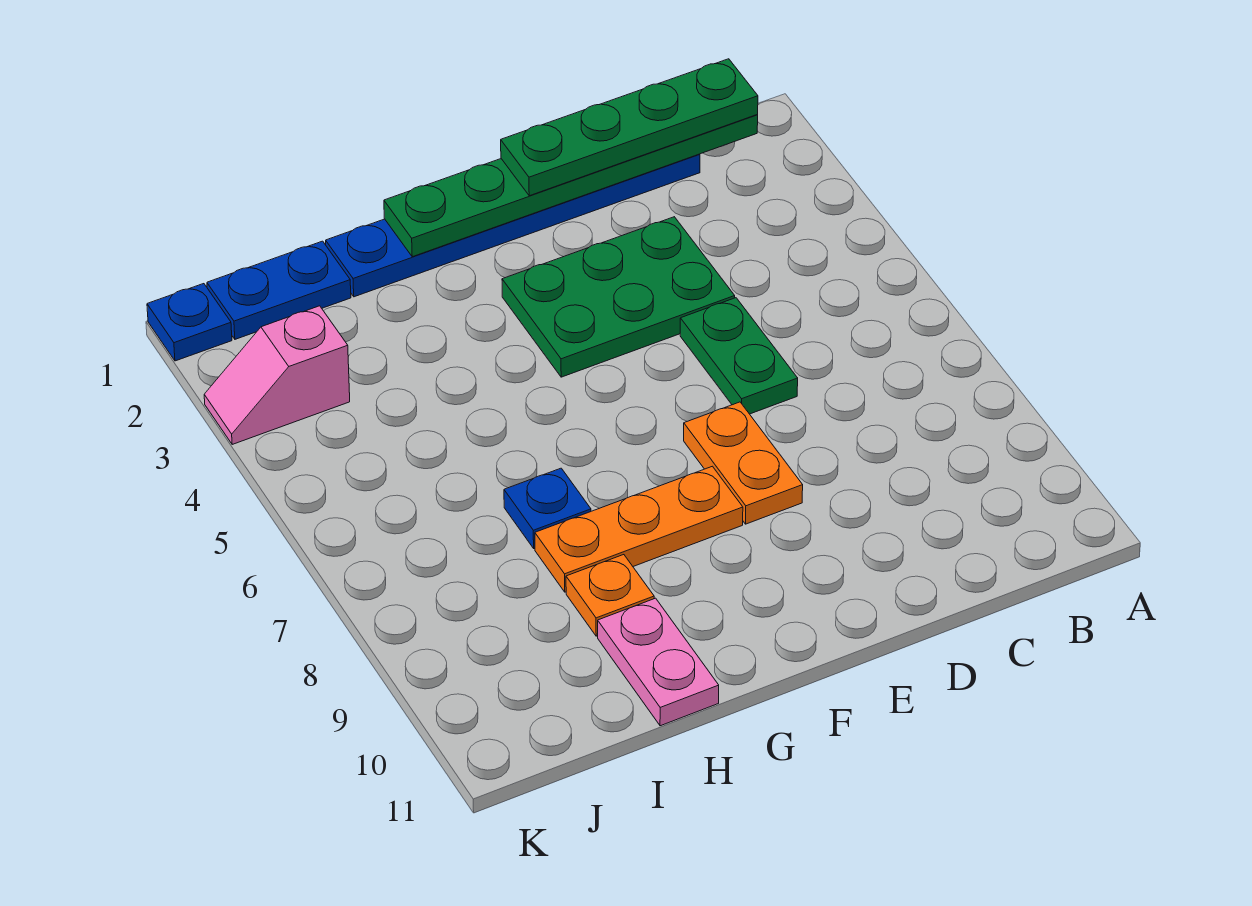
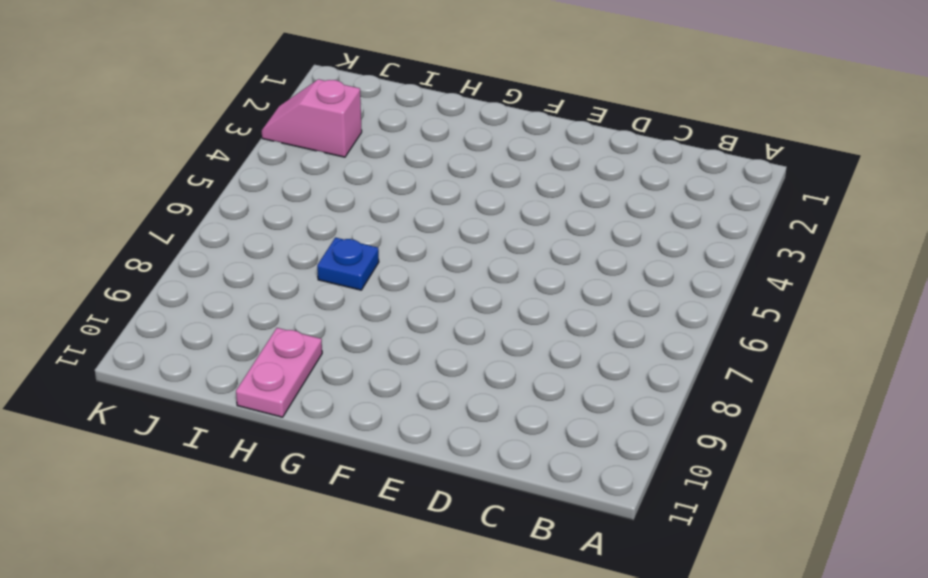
none -> blue plate C1:H1 level 1
none -> green plate D3:F4 level 1
none -> green plate D5:D6 level 1

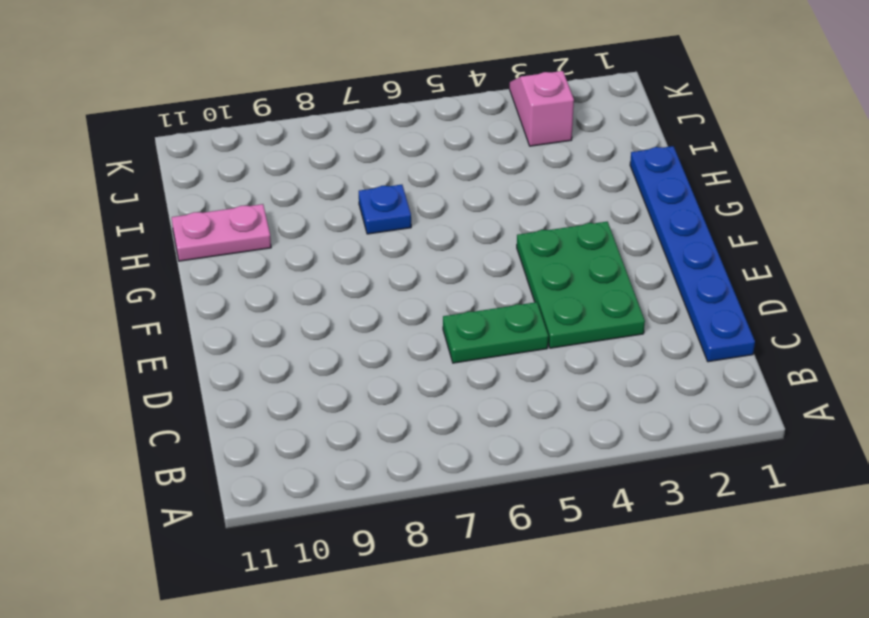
none -> orange plate E7:E8 level 1
none -> orange plate F8:H8 level 1
none -> orange plate H9 level 1

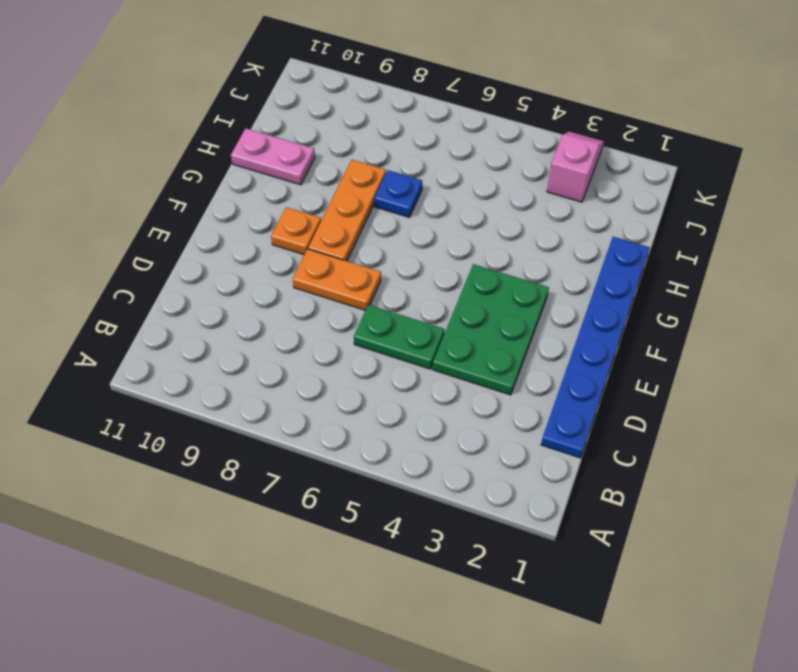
orange plate F9 level 1 -> orange plate H9 level 1
none -> blue plate I1:J1 level 1
none -> blue plate K1 level 1
none -> green plate B1:G1 level 2

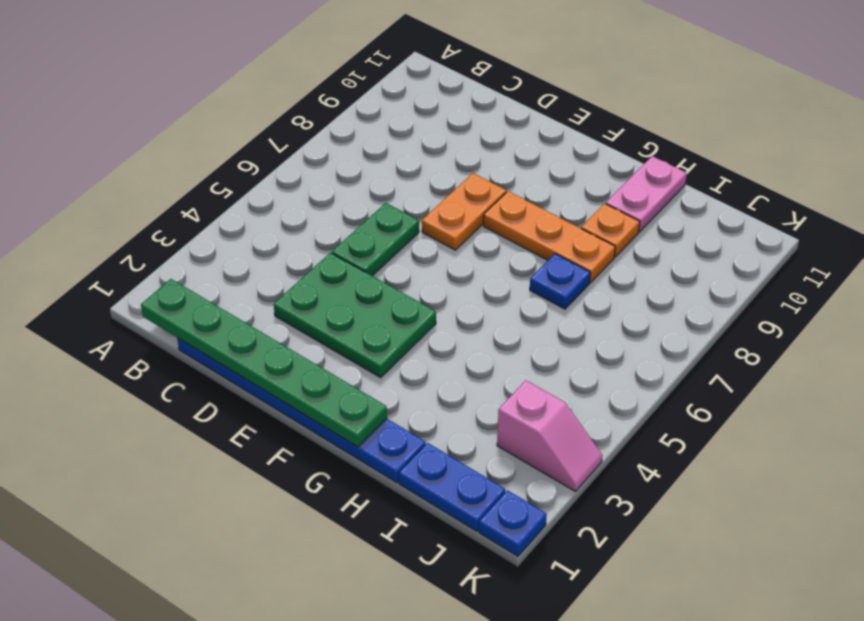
none -> green plate B1:E1 level 3

